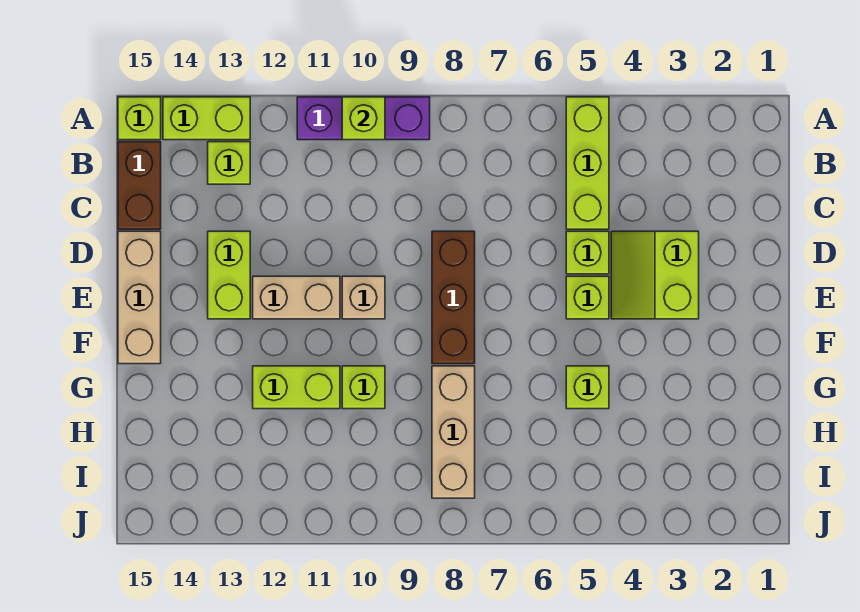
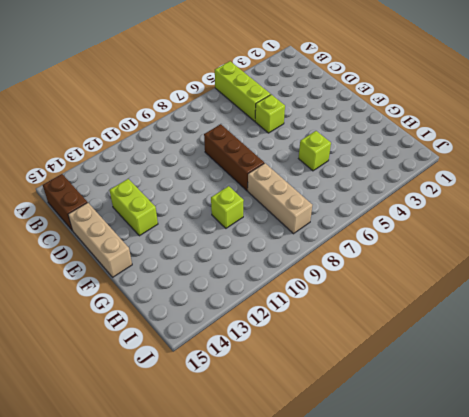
none -> purple brick A9:A11 level 1
none -> lime brick A13:A14 level 1
none -> lime brick A15 level 1

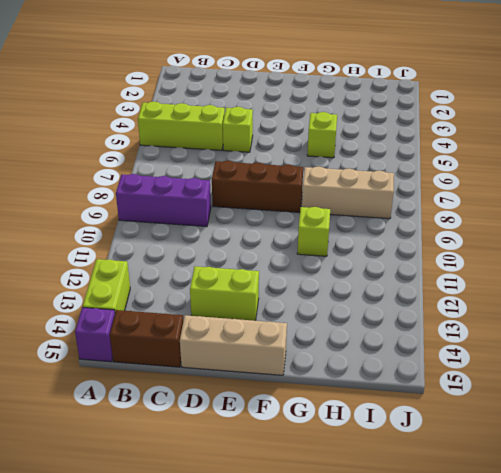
purple brick A9:C9 level 1 -> purple brick A9:A11 level 1
purple brick A15 level 1 -> lime brick A15 level 1
none -> lime brick B13 level 1
none -> lime slope D3:E4 level 1 top 3
none -> lime brick E5 level 1

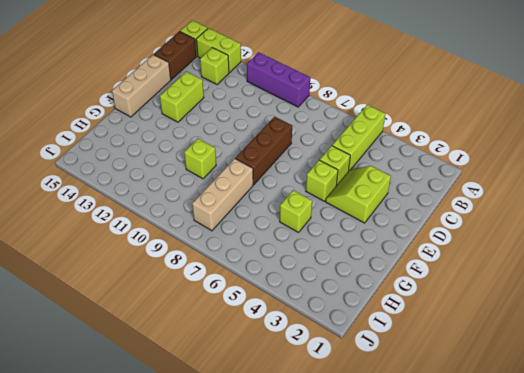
none -> tan brick E10 level 1
none -> tan brick E11:E12 level 1
none -> lime brick G11:G12 level 1

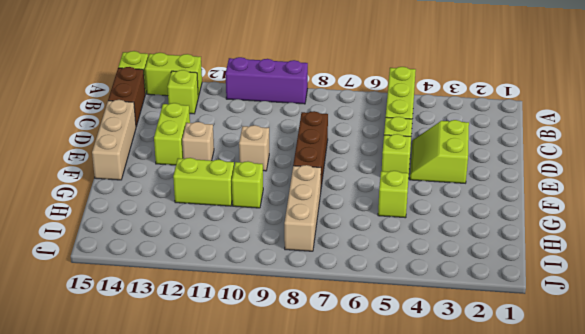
tan brick E12 level 1 -> tan brick E11:E12 level 1
none -> lime brick A10 level 2

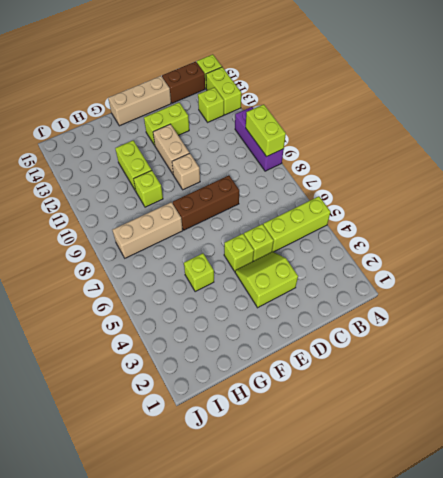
lime brick A9:A10 level 2 -> lime brick A10 level 2

